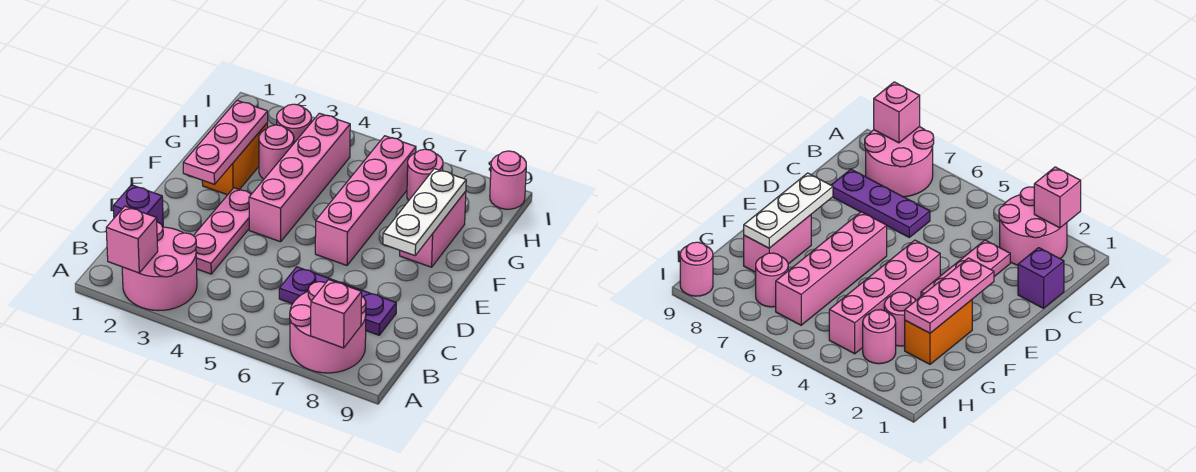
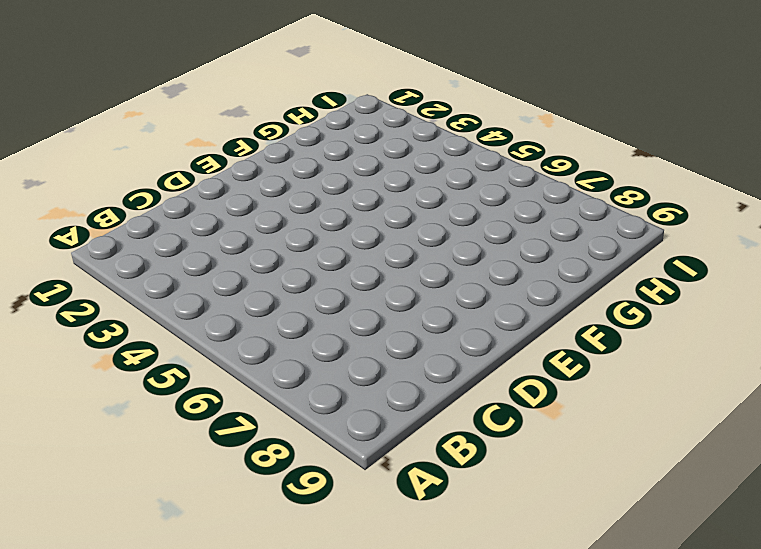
none -> pink round brick A2:B3 level 1
none -> pink round brick A7:B8 level 1
none -> purple brick C1 level 1

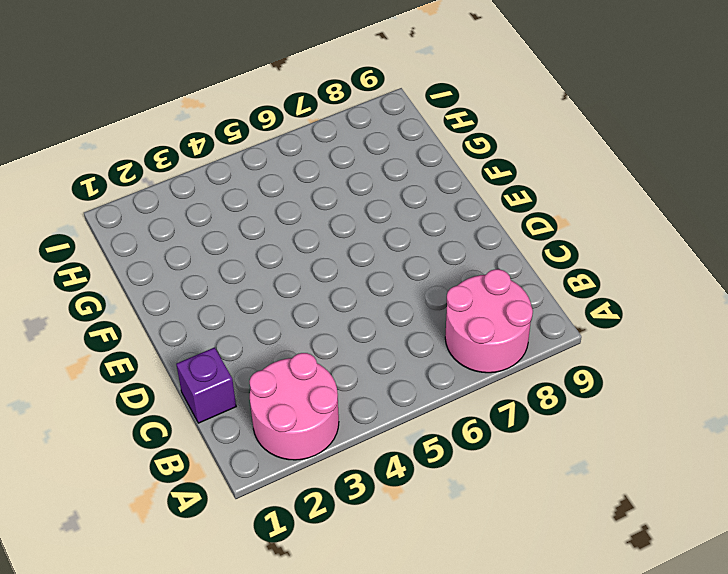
none -> pink plate C3:E3 level 1
none -> purple plate C6:C8 level 1
none -> pink brick E4:H4 level 1

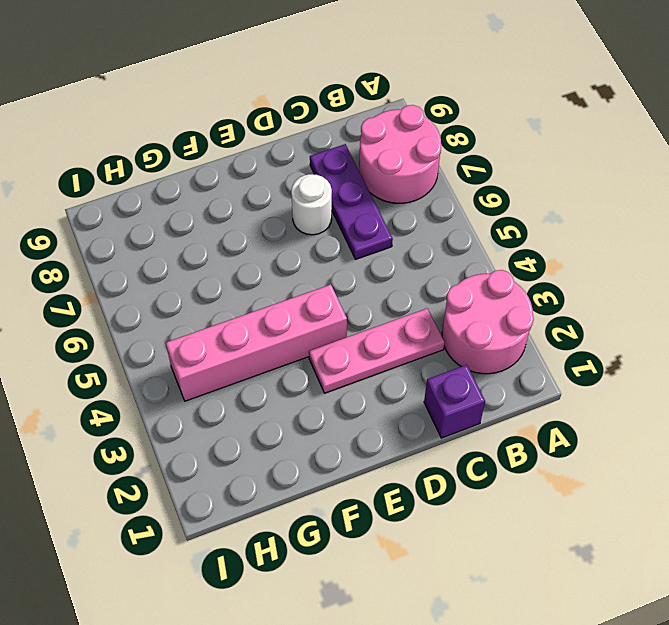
white round brick D7 level 1 -> none
none -> pink brick E6:H6 level 1
none -> orange brick F2:G2 level 1
none -> pink brick F8:G8 level 1

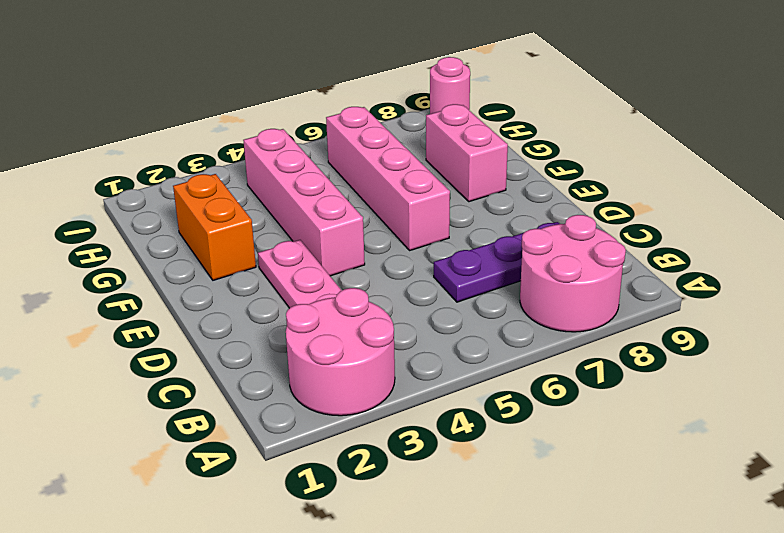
none -> purple brick C1 level 1
none -> pink round brick G3 level 1
none -> pink round brick H3 level 1

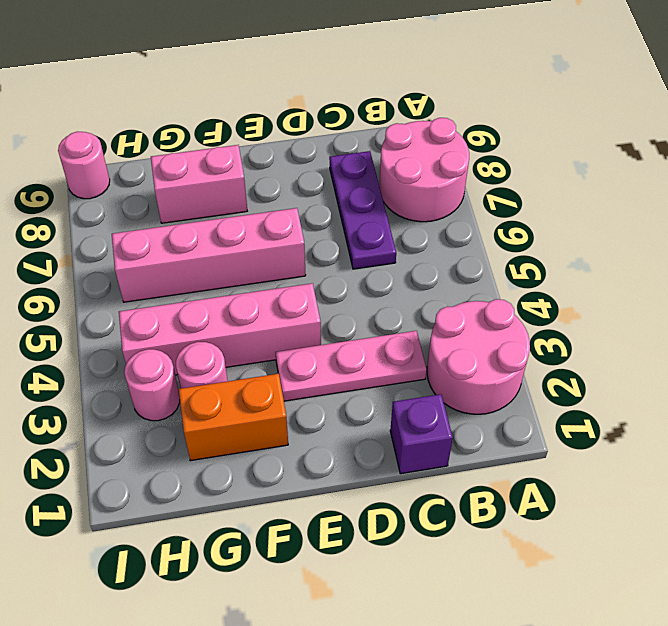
none -> pink round brick H7 level 1
none -> pink brick A2 level 2
none -> pink brick A8 level 2

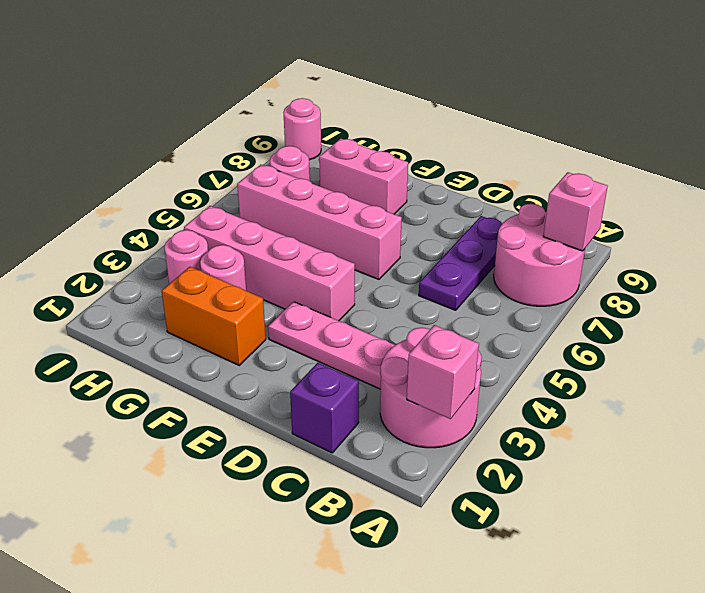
none -> pink plate E2:G2 level 2
none -> white plate E8:G8 level 2

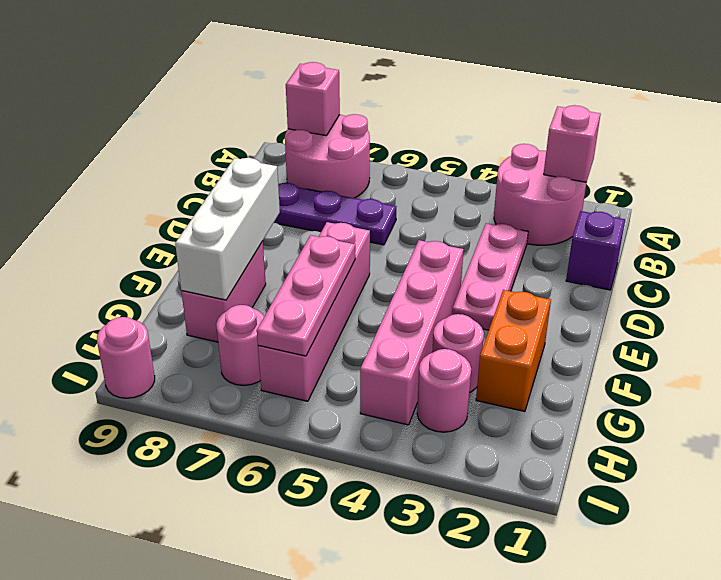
white brick E8:G8 level 2 -> white plate E8:G8 level 2
pink plate F6:H6 level 2 -> pink plate E2:G2 level 2

